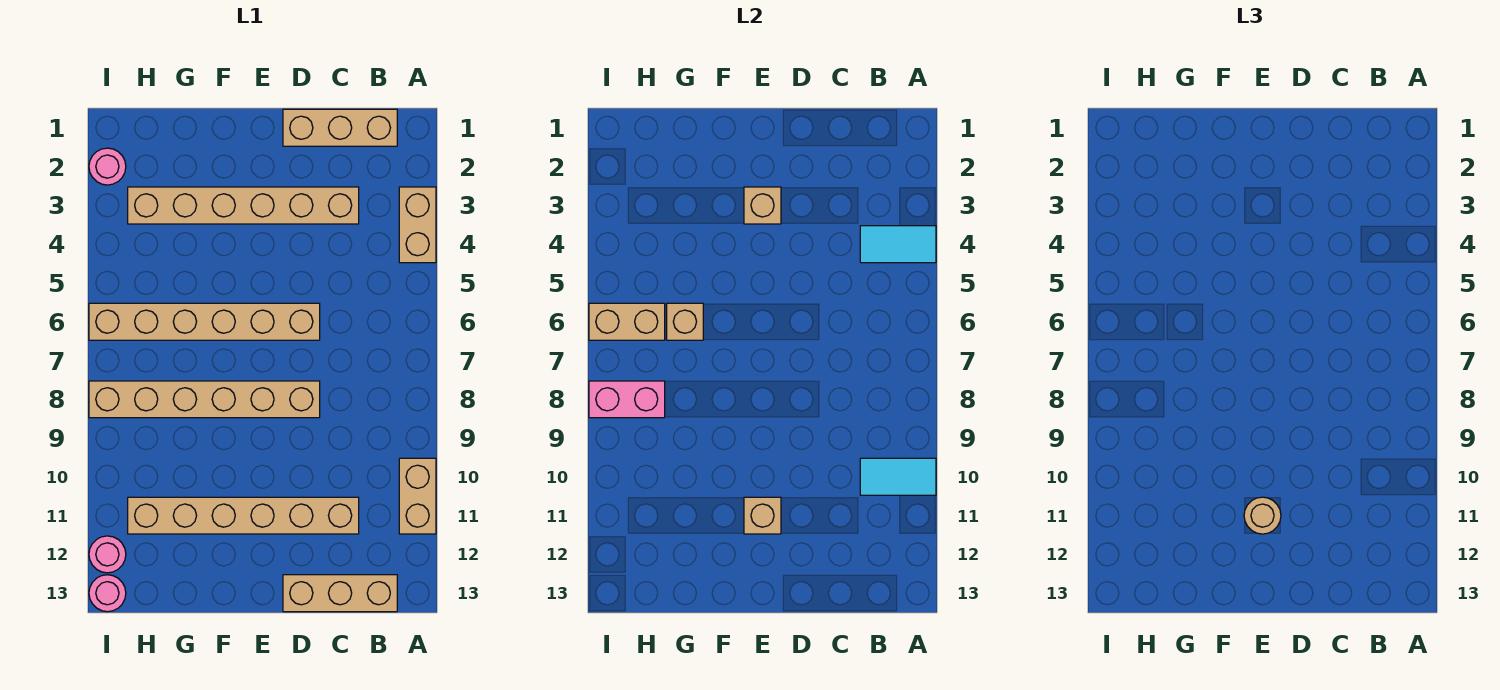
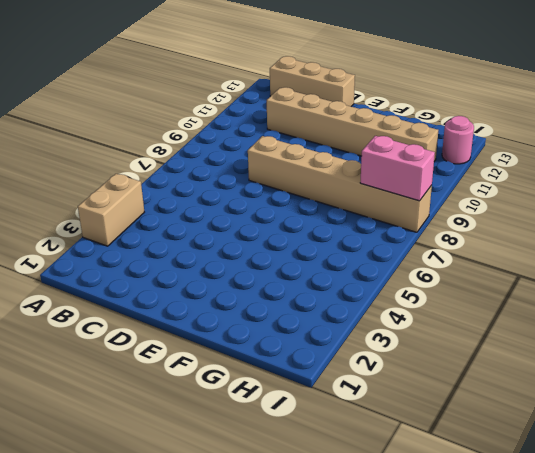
none -> tan brick A10:A11 level 1
none -> tan brick B1:D1 level 1
none -> tan brick C3:H3 level 1

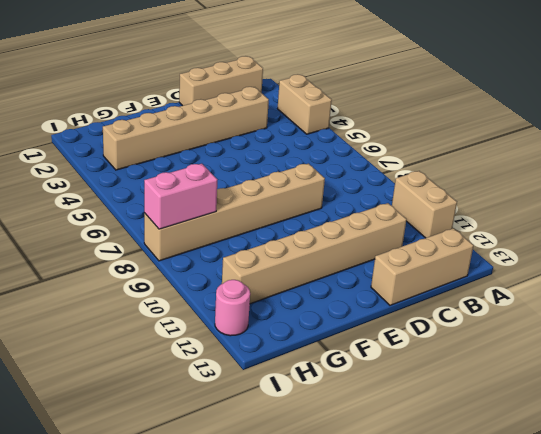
none -> tan brick D6:I6 level 1
none -> pink round brick I2 level 1
none -> pink round brick I13 level 1

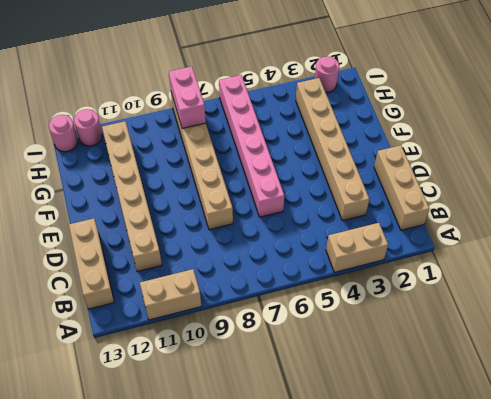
pink brick D6:I6 level 1 -> tan brick D6:I6 level 1
none -> cyan tile A4:B4 level 2
none -> cyan tile A10:B10 level 2
none -> tan brick E3 level 2

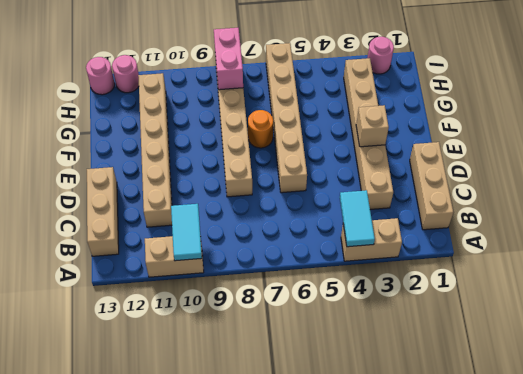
orange round brick F7 level 1 -> none
none -> tan brick E11 level 2
none -> tan brick G6 level 2
none -> tan brick H6:I6 level 2

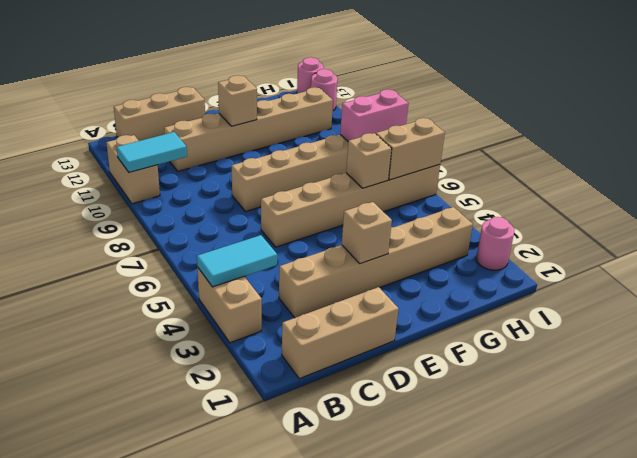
none -> tan round brick E11 level 3

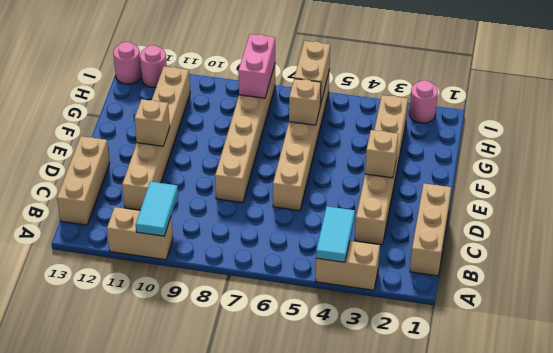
none -> tan round brick E11 level 3

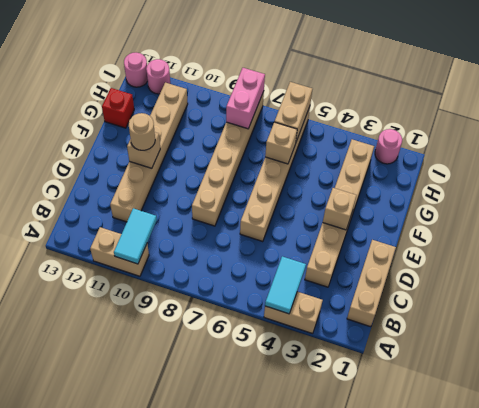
red brick G13 level 1 -> none
none -> tan brick B13:D13 level 1

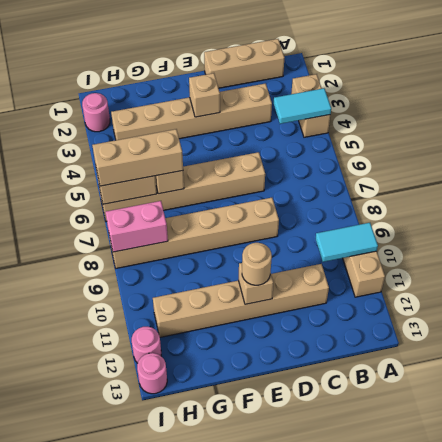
tan brick G6:I6 level 3 -> tan brick B13:D13 level 1

